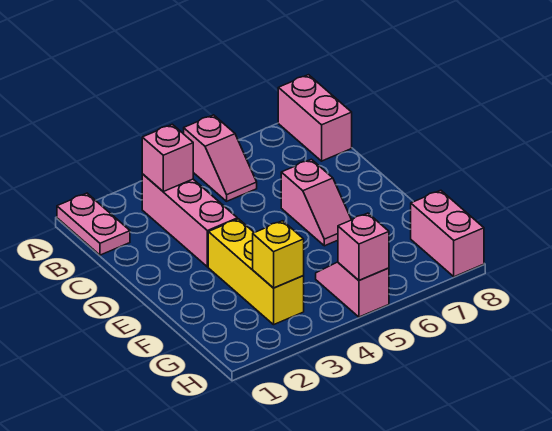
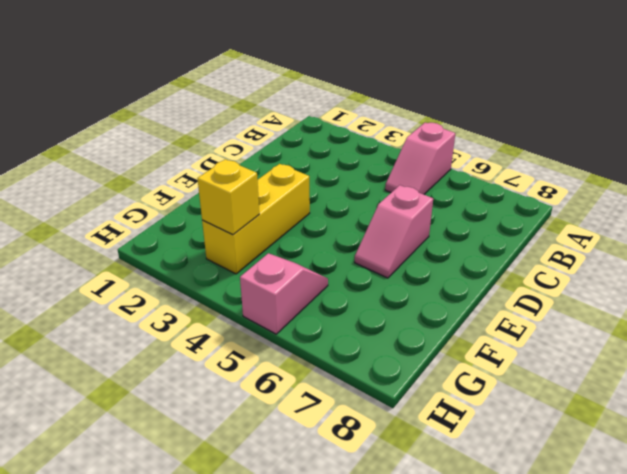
none -> pink plate A1:B1 level 1
none -> pink brick A8:B8 level 1

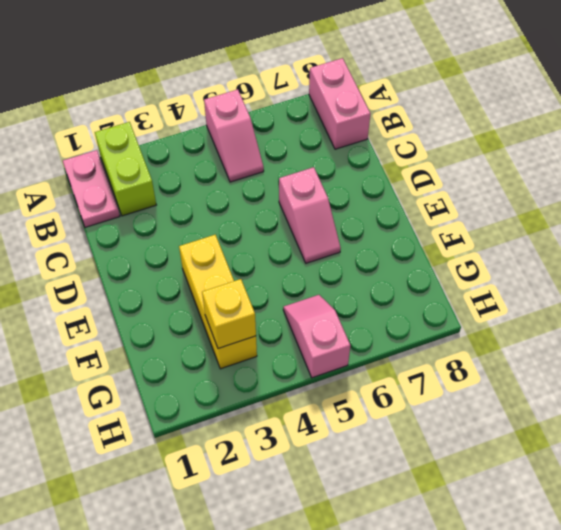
lime brick A2:B2 level 1 -> none
none -> pink brick B3:D3 level 1
none -> pink brick G8:H8 level 1

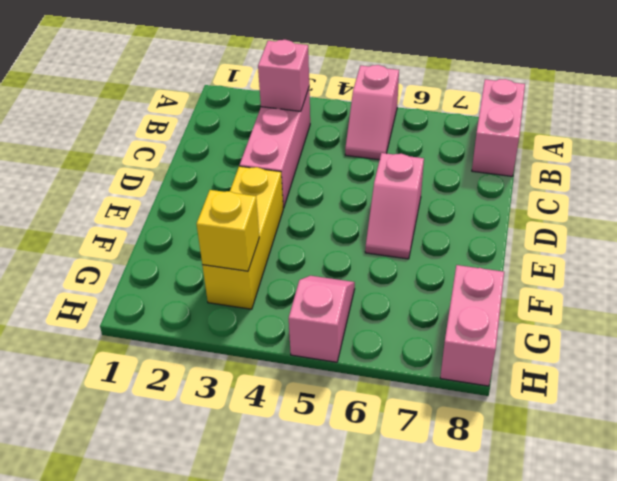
none -> pink plate A1:B1 level 1
none -> pink brick H5 level 2

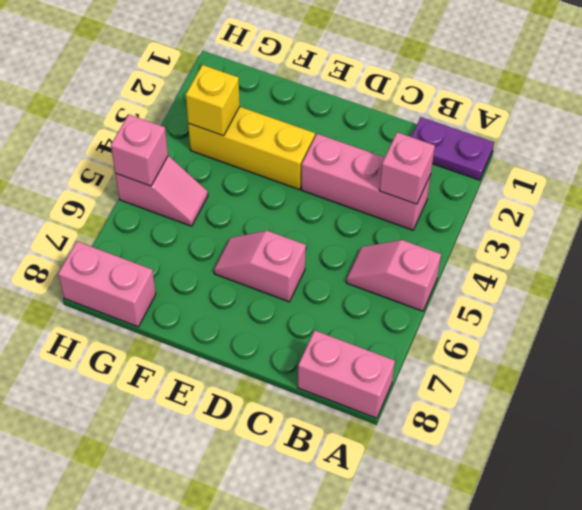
purple plate A1:B1 level 1 -> pink plate A1:B1 level 1

